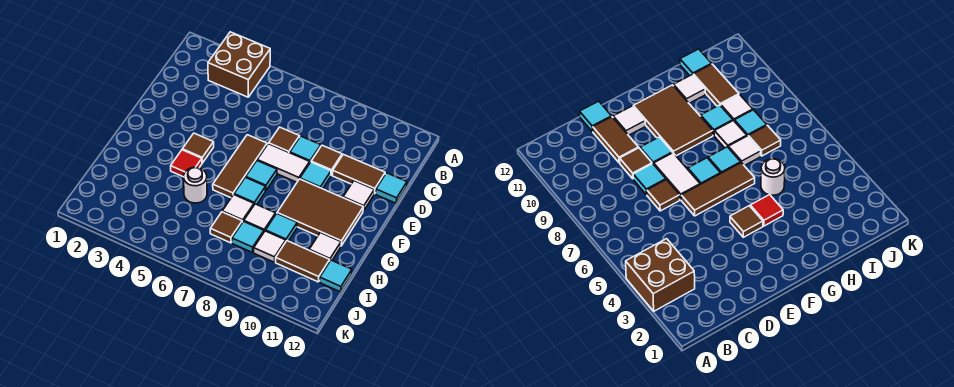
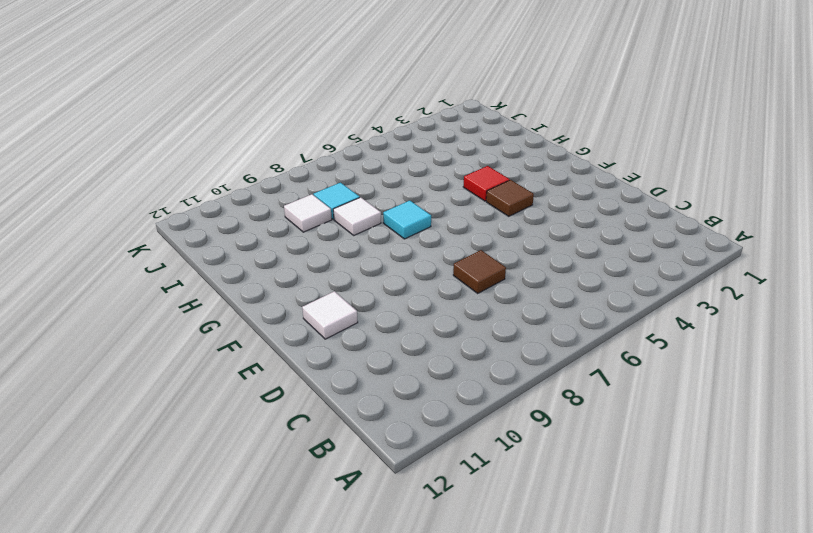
none -> brown brick A3:B4 level 1
none -> cyan tile D8 level 1
none -> brown tile D9 level 1

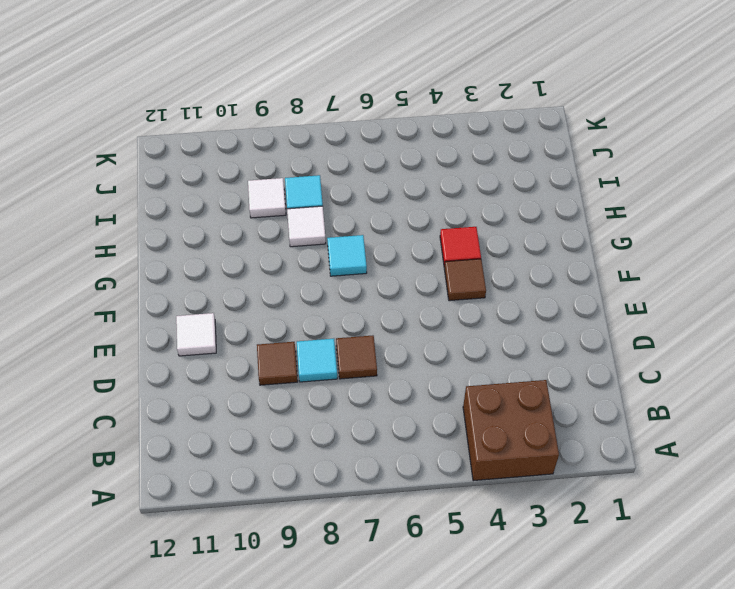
none -> brown tile D10:D11 level 1
none -> cyan tile D12 level 1
none -> brown tile E6:G6 level 1

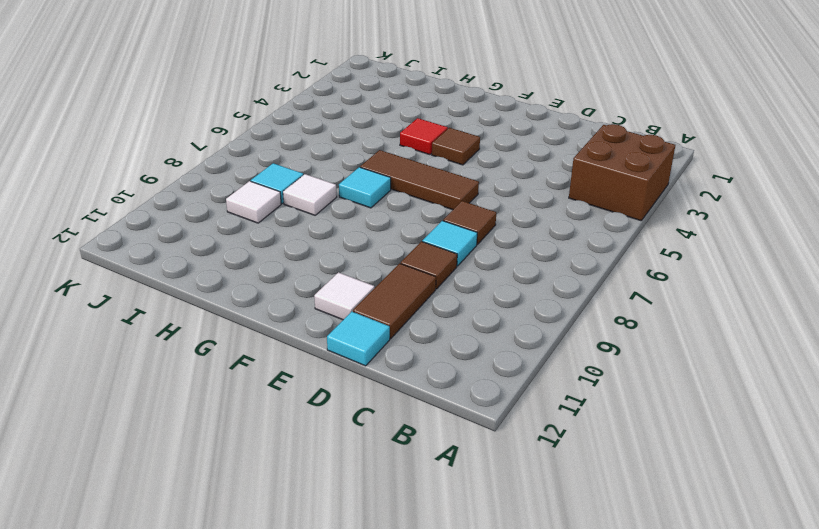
none -> white tile E7:E8 level 1
none -> cyan tile E9 level 1
none -> cyan tile F7 level 1

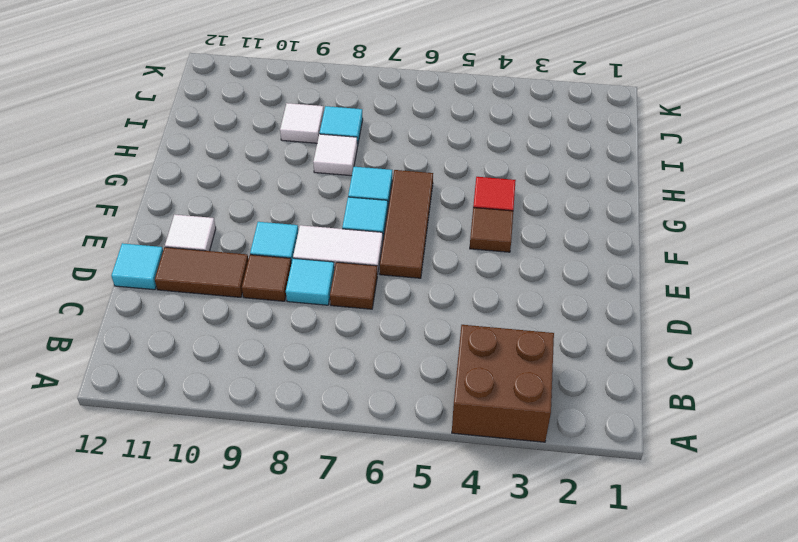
none -> brown tile F9:G11 level 1
none -> white round brick H5 level 1
none -> white tile H7 level 1

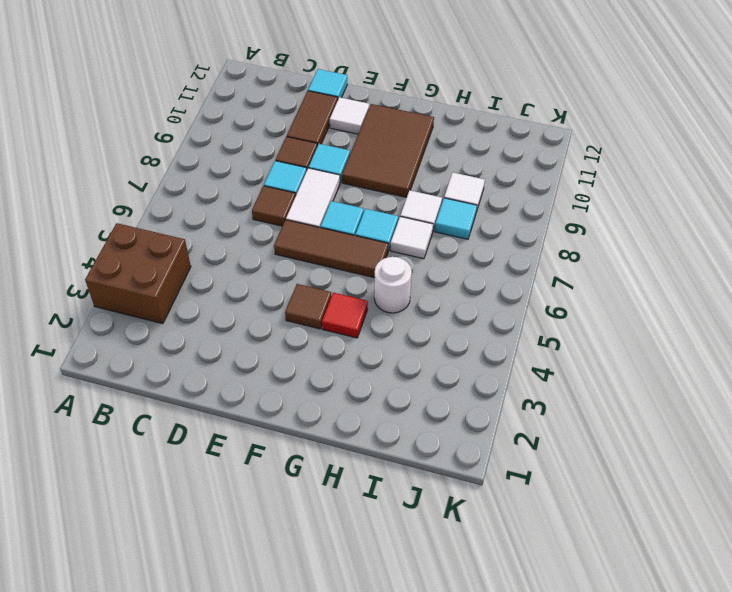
none -> cyan tile H9 level 1
none -> white tile H11 level 1
none -> brown tile I7 level 1

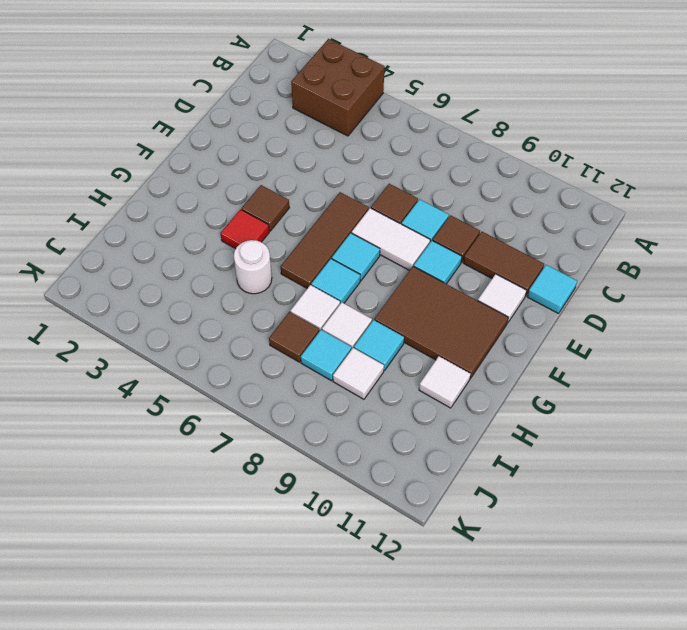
none -> brown tile I10:I11 level 1
none -> cyan tile I12 level 1

